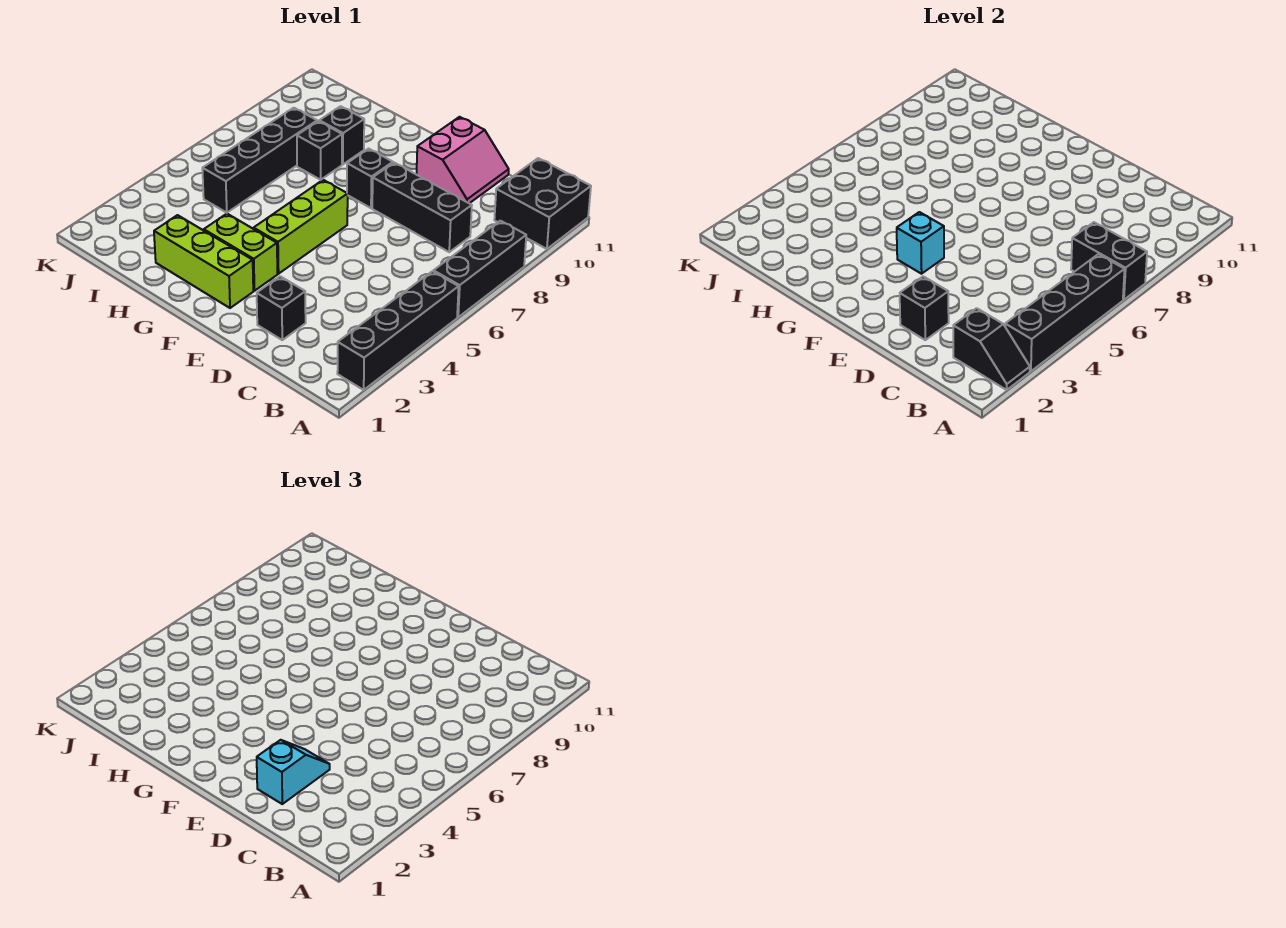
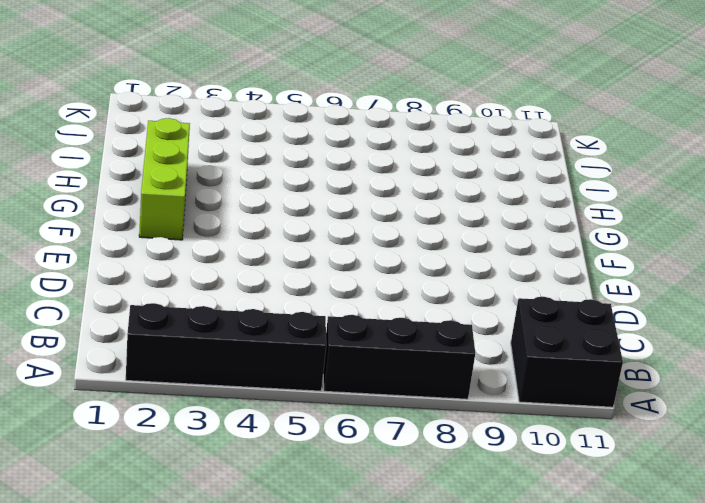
none -> black brick C8:E8 level 1
none -> black brick D2 level 1
none -> pink slope D10:E11 level 1 top E

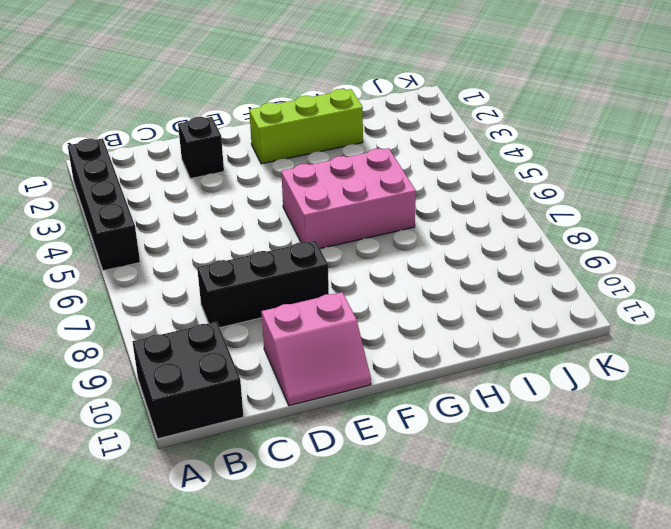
pink slope D10:E11 level 1 top 10 -> pink slope D10:E11 level 1 top E
pink brick F5:H6 level 1 -> lime brick F4:F6 level 1
none -> black brick A6:A8 level 1
none -> lime brick F3:G3 level 1
none -> black brick F8 level 1

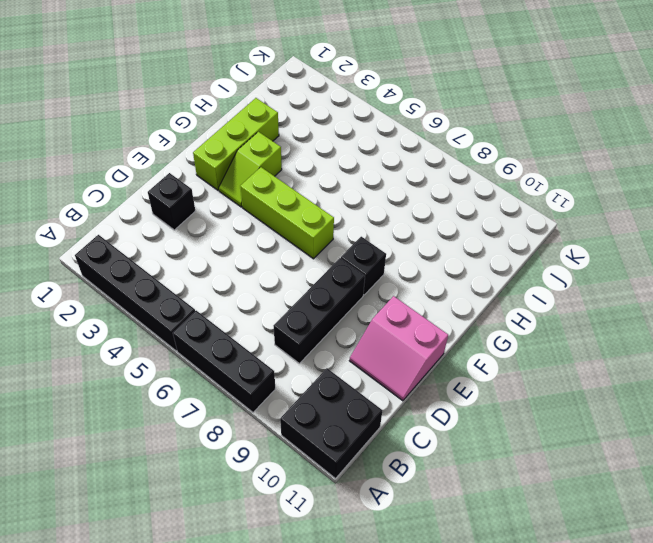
lime slope F3:G3 level 1 top G -> lime brick F3:G3 level 1
none -> black brick H8 level 1
none -> black brick H9 level 1
none -> black brick I5:I8 level 1

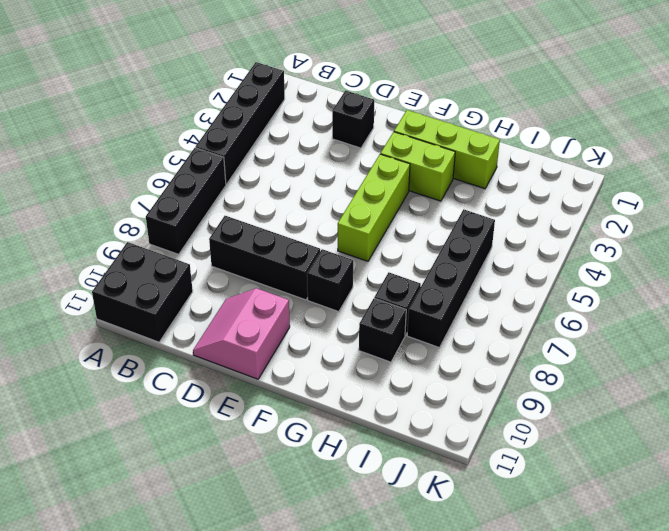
none -> black slope A2:B2 level 2 top B
none -> black brick A3:A6 level 2
none -> black brick A7:B7 level 2

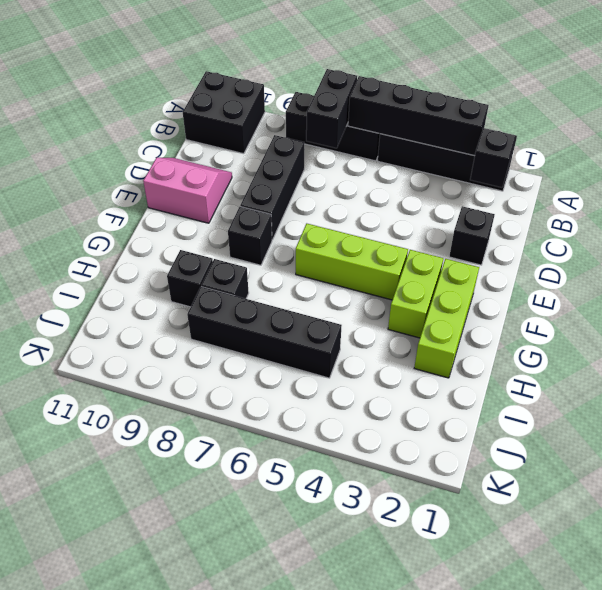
none -> black brick D2 level 2
none -> cyan brick F4 level 2
none -> cyan slope D2:D3 level 3 top 2

